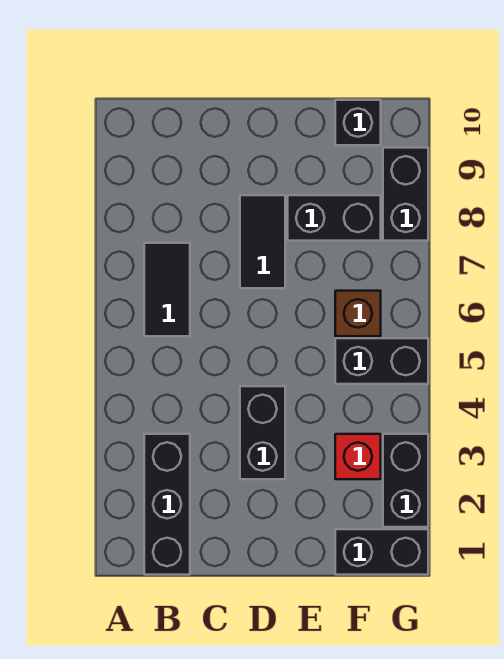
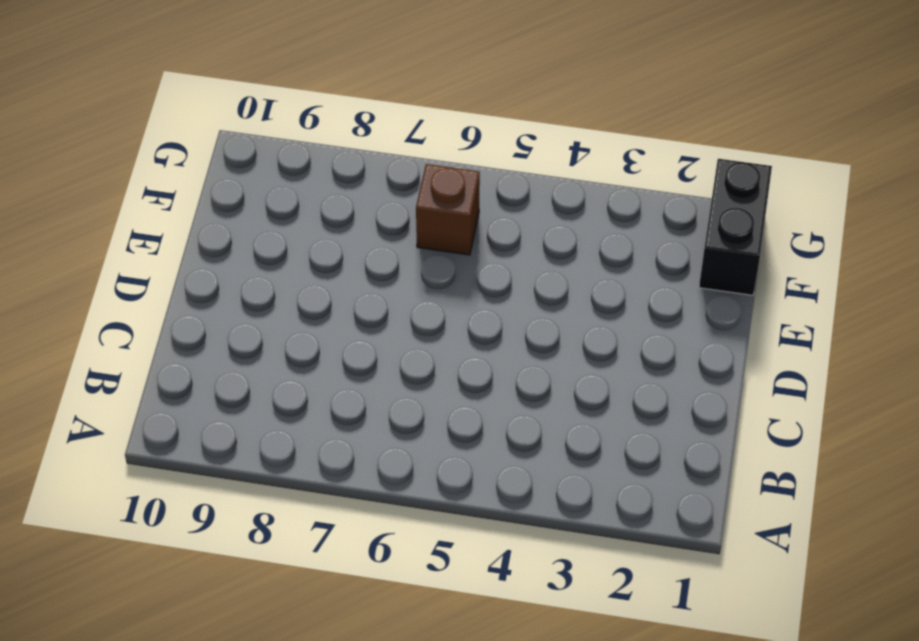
none -> black brick B1:B3 level 1
none -> black tile B6:B7 level 1
none -> black brick D3:D4 level 1

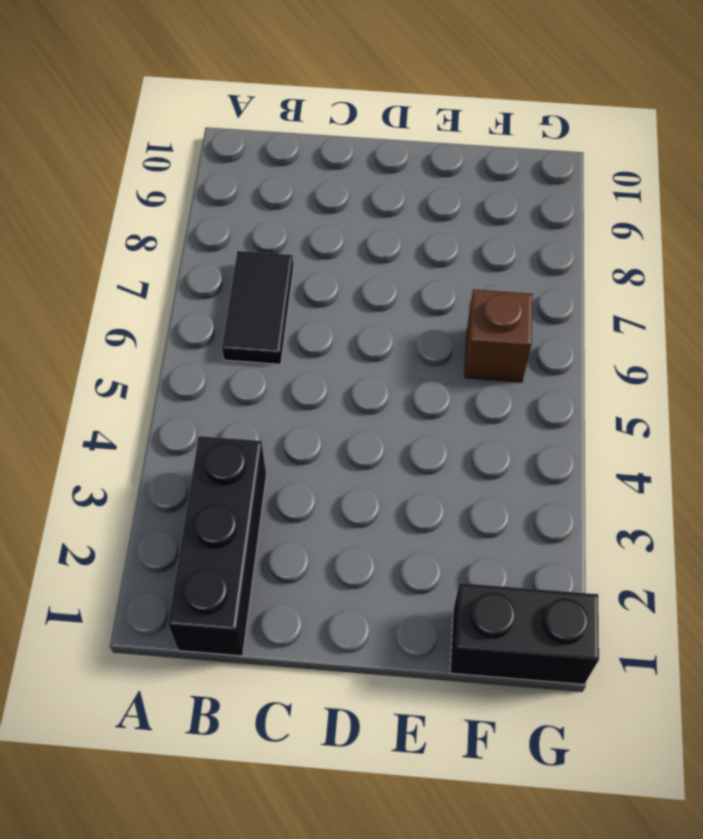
none -> black brick D3:D4 level 1
none -> black tile D7:D8 level 1
none -> black brick E8:F8 level 1

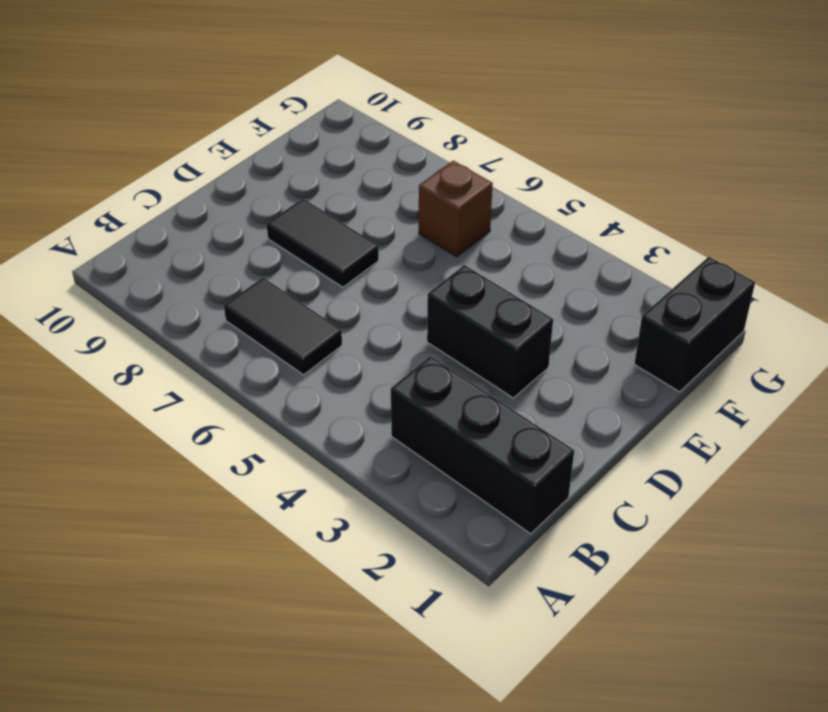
none -> black brick E8:F8 level 1
none -> red brick F3 level 1
none -> black brick F5:G5 level 1

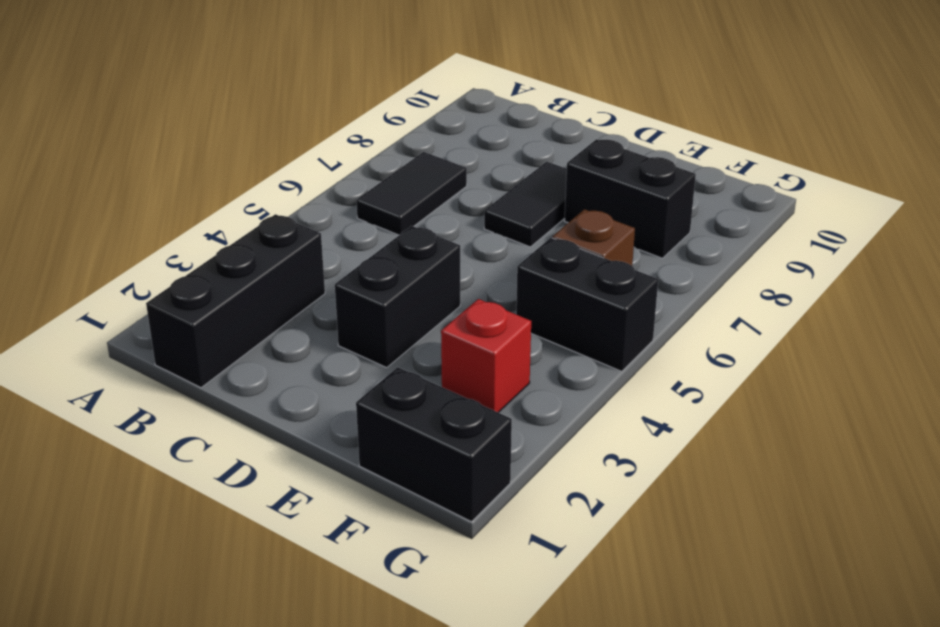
none -> black brick F10 level 1
none -> black brick G2:G3 level 1
none -> black brick G8:G9 level 1

